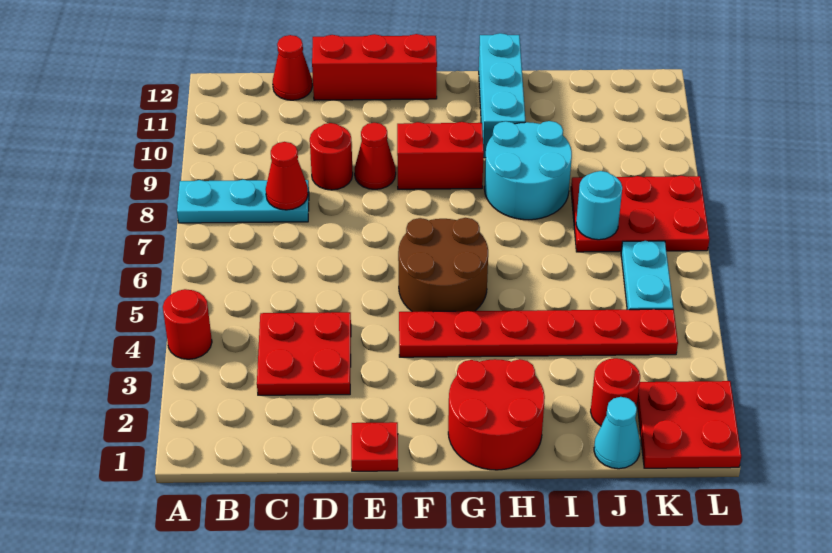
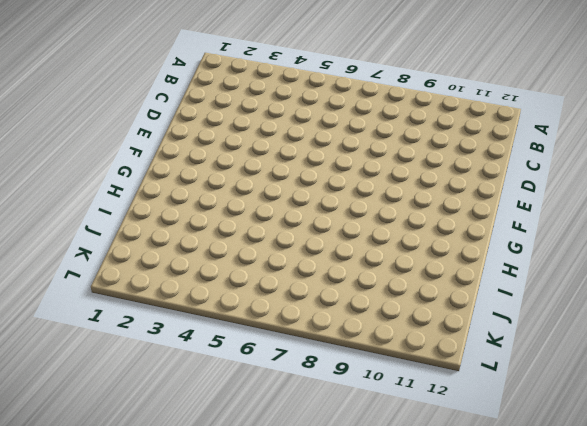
none -> red round brick A4 level 1
none -> cyan plate A8:C8 level 1
none -> red plate C3:D4 level 1

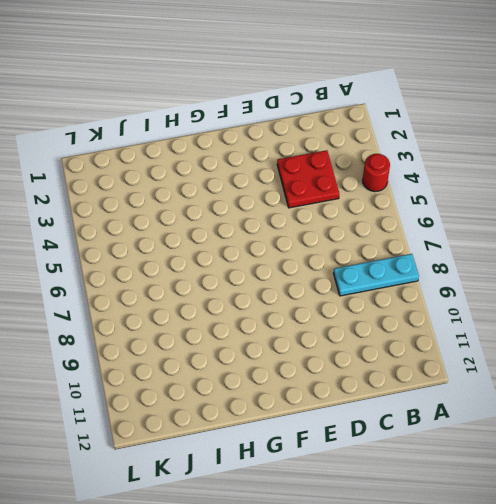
none -> red cone C12 level 1
none -> red round brick D9 level 1
none -> red brick D12:F12 level 1

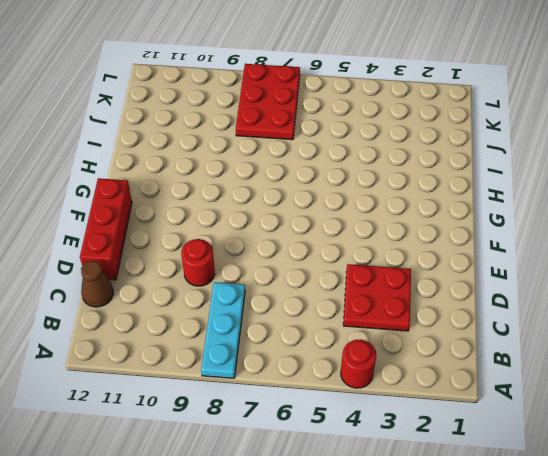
brown cone C12 level 1 -> red cone C12 level 1
none -> red plate E1 level 1
none -> red cone E9 level 1
none -> red plate F4:K4 level 1

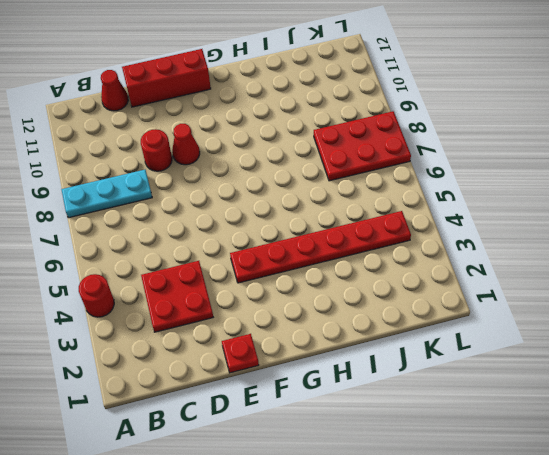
none -> brown round brick F5:G6 level 1
none -> red brick F9:G9 level 1
none -> red round brick G1:H2 level 1

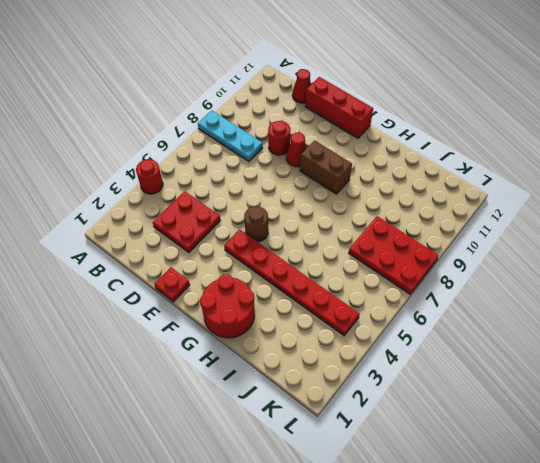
brown round brick F5 level 1 -> brown round brick F5:G6 level 1
brown brick F9:G9 level 1 -> red brick F9:G9 level 1
none -> cyan round brick H8:I9 level 1
none -> cyan brick H10:H12 level 1
none -> cyan cone J1 level 1

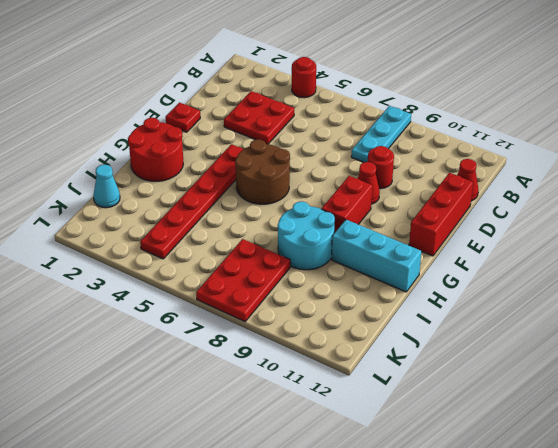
none -> red round brick J2 level 1
none -> red plate K1:L2 level 1
none -> cyan plate K5:K6 level 1

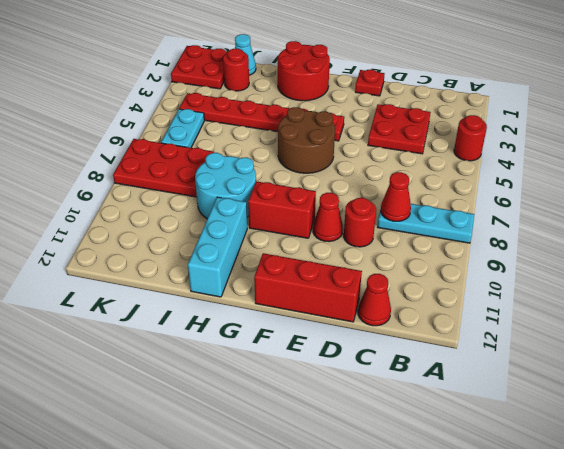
none -> cyan round brick J7 level 2

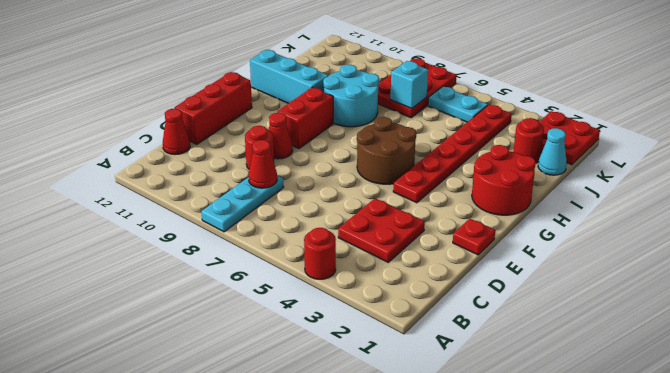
cyan brick J7 level 2 -> cyan round brick J7 level 2

